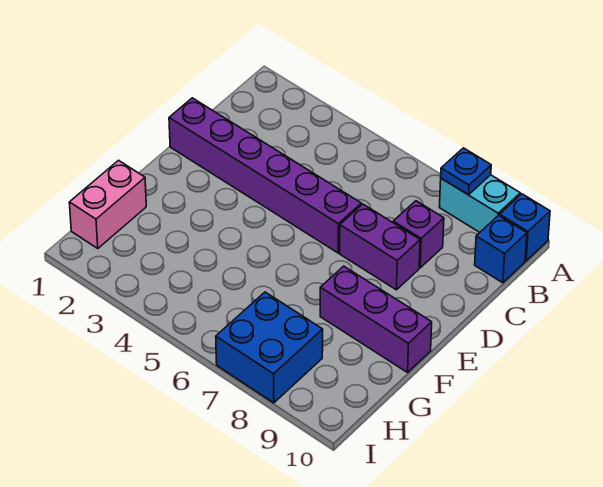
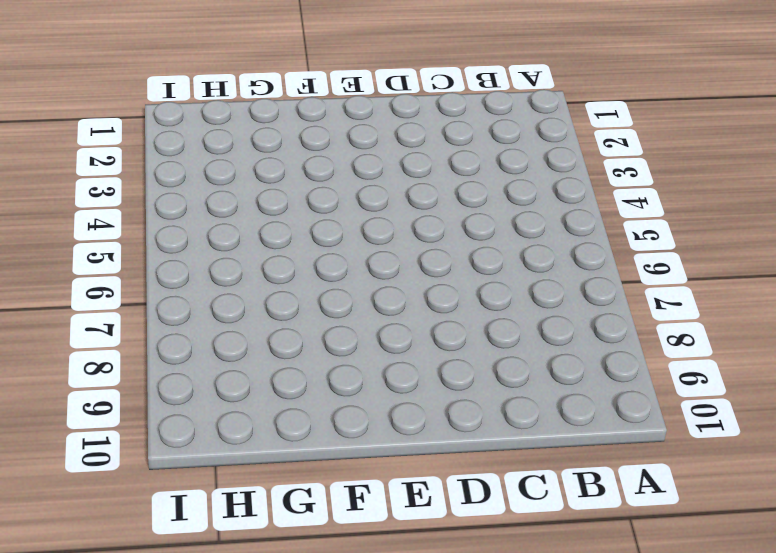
none -> cyan brick A8:A9 level 1
none -> blue brick A10 level 1

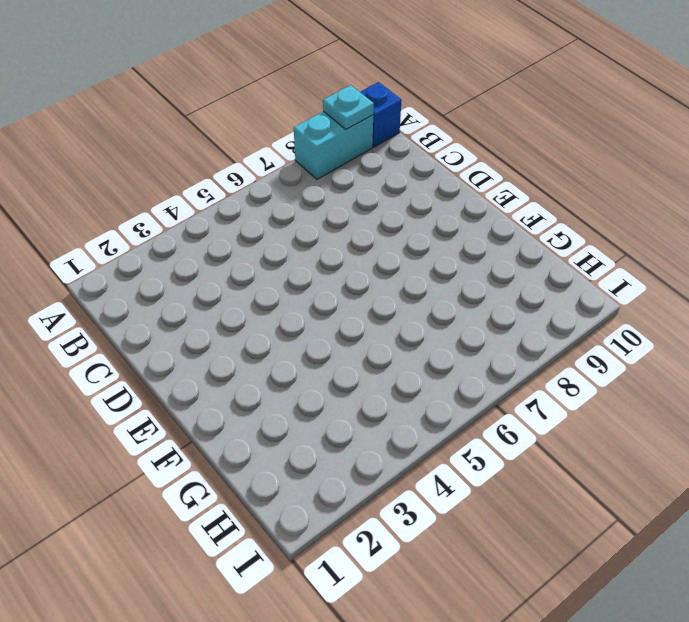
cyan plate A9 level 2 -> none
none -> blue brick B10 level 1
none -> purple brick C8 level 1

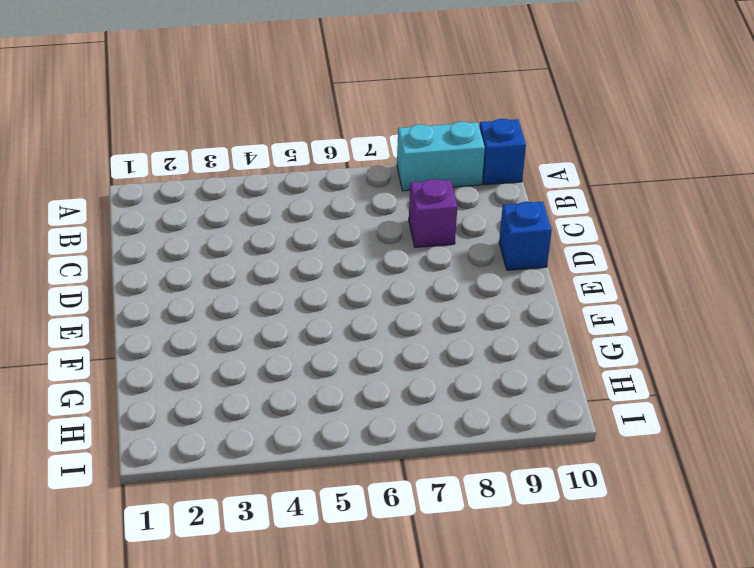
blue brick D10 level 1 -> blue brick B10 level 1
none -> purple brick D1:D6 level 1
none -> purple brick D7:D8 level 1

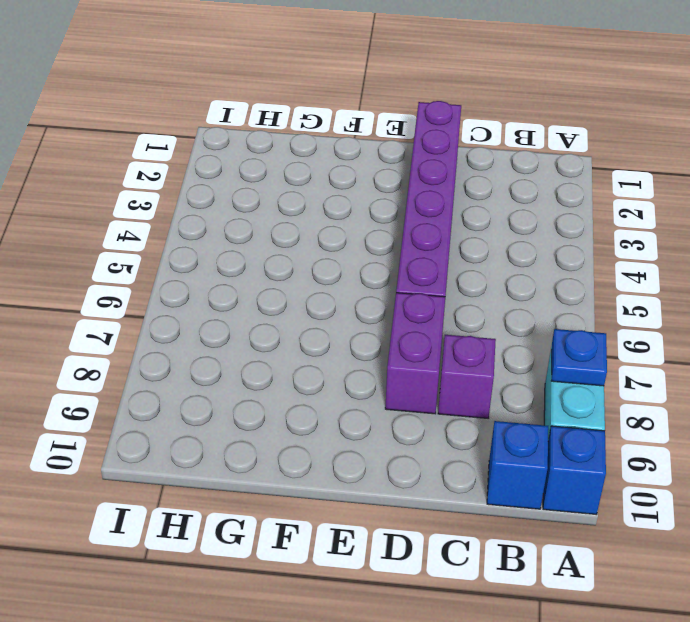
none -> purple brick F8:F10 level 1
none -> pink brick G1:H1 level 1

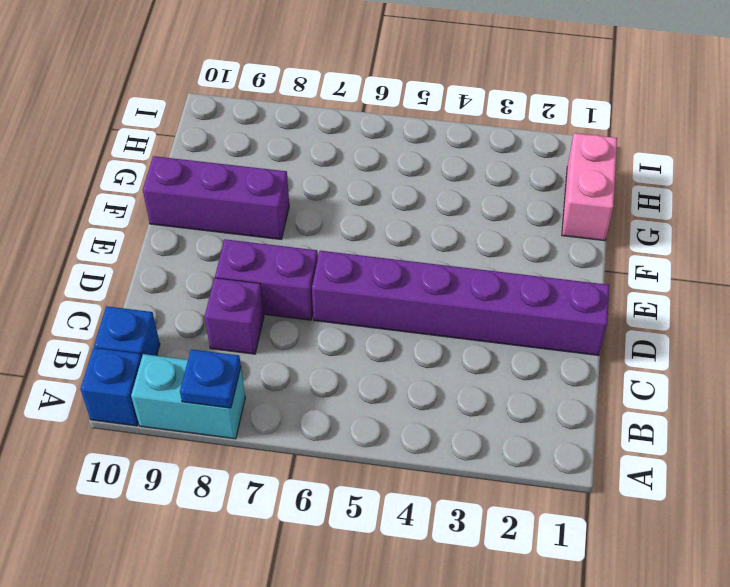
none -> blue brick H7:I8 level 1

